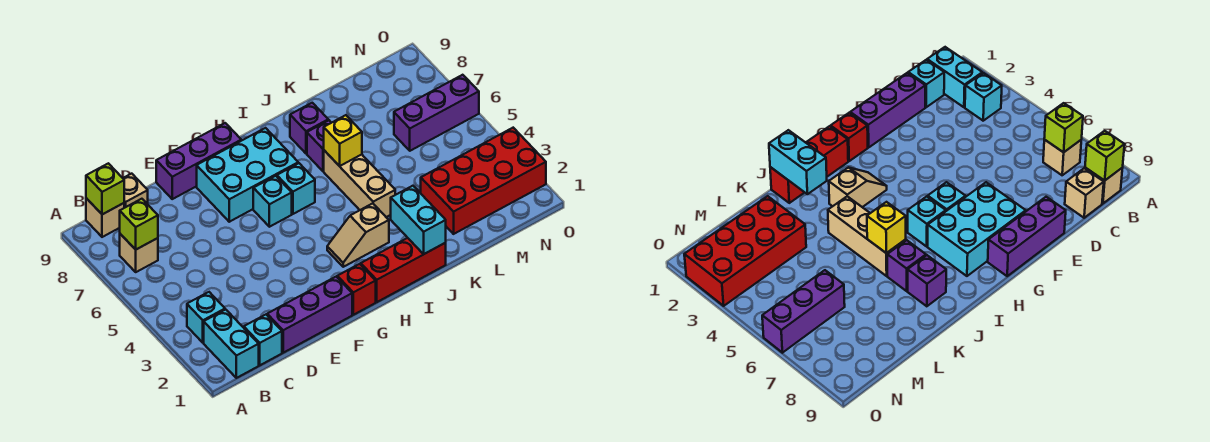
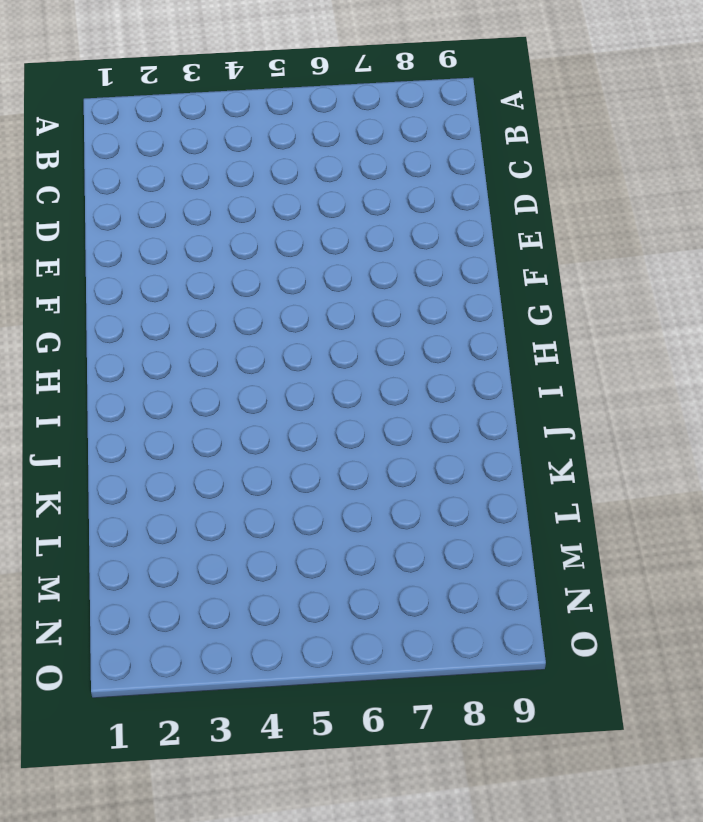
none -> cyan brick B1:B2 level 1
none -> cyan brick B3 level 1
none -> tan brick B7 level 1

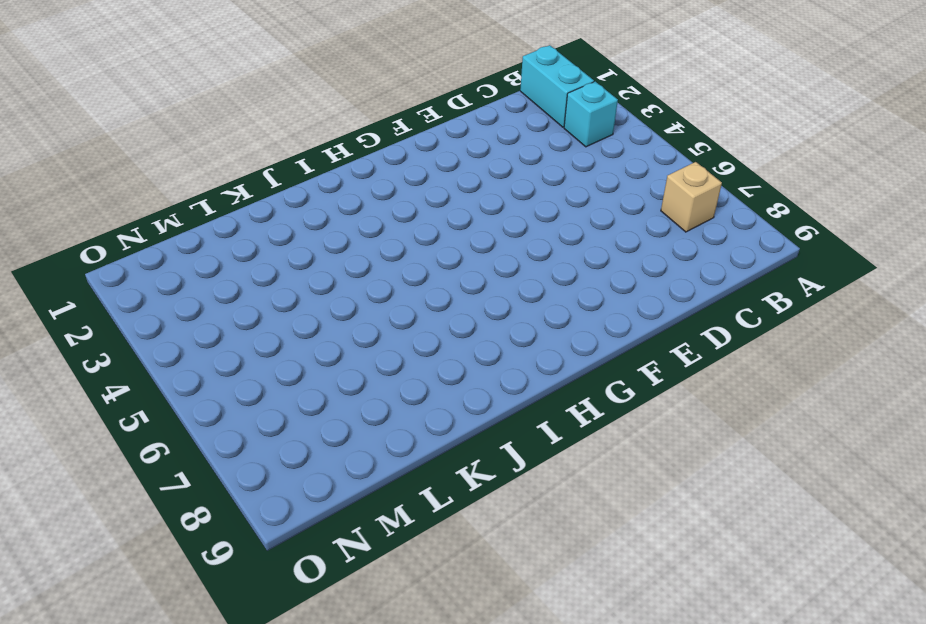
none -> tan brick B9 level 1
none -> cyan brick C1 level 1
none -> tan brick C9 level 1

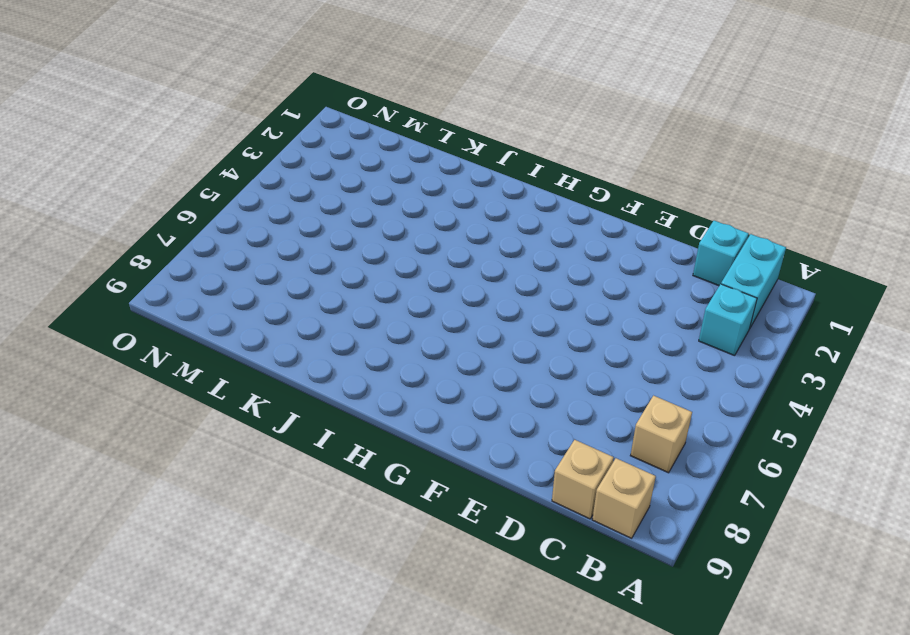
none -> purple brick D1:F1 level 1
none -> purple brick E9:G9 level 1
none -> cyan brick F7:H8 level 1

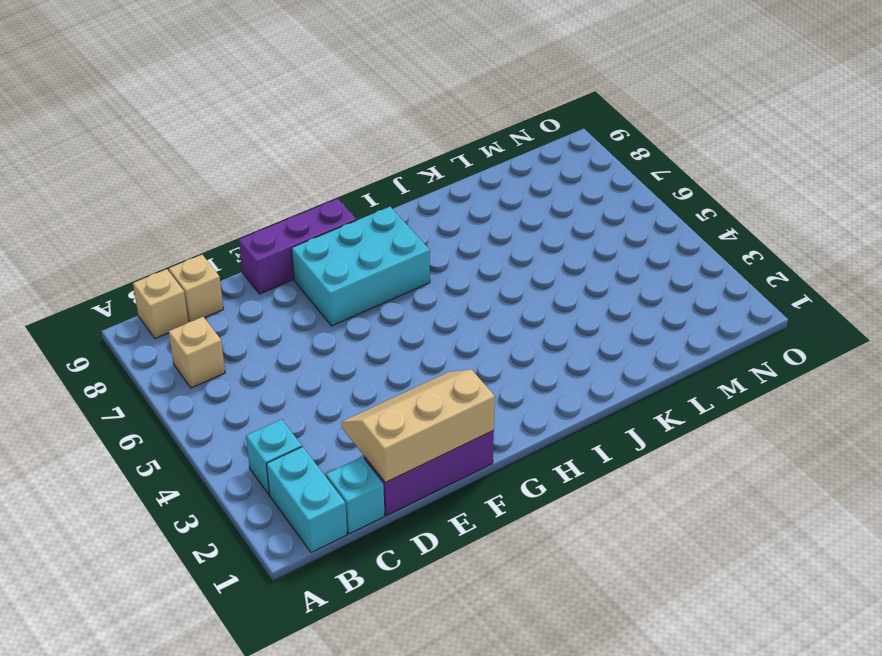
tan slope D1:F2 level 2 top 1 -> none
none -> red brick G1 level 1
none -> cyan brick G6 level 1
none -> red brick H1:J1 level 1

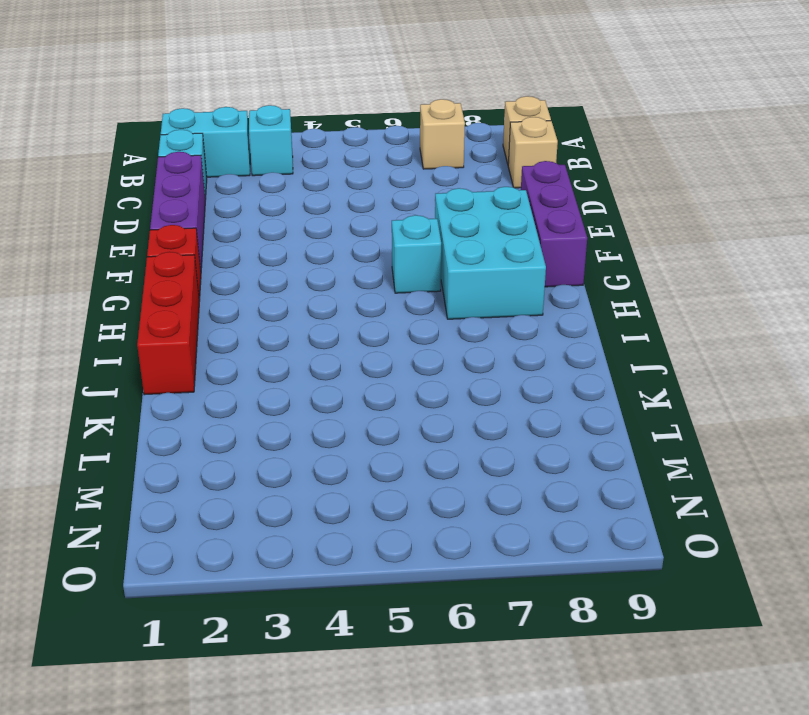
none -> tan slope H3:I3 level 1 top I
none -> cyan brick H6 level 1
none -> tan brick J4:J6 level 1

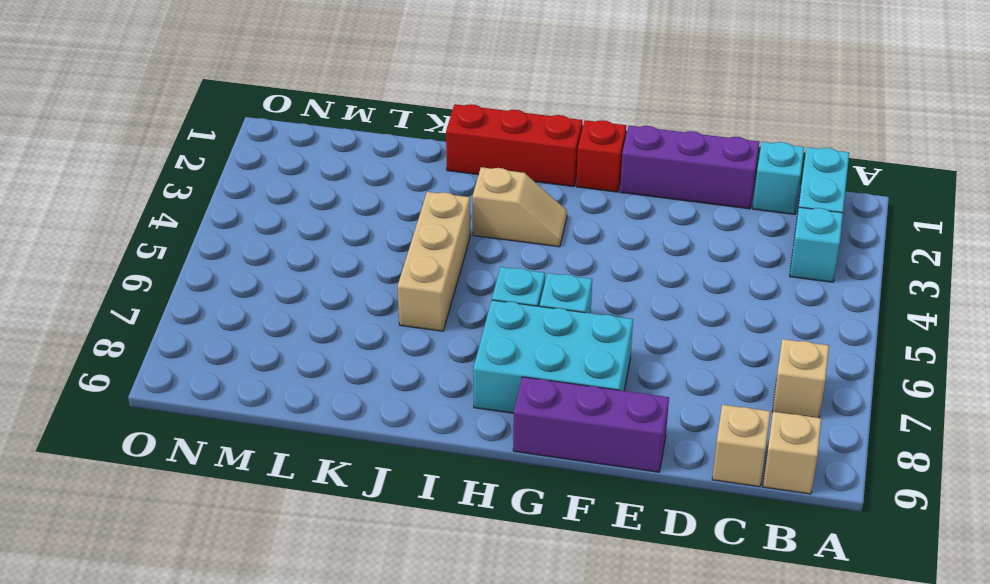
none -> purple brick J7 level 1
none -> purple brick J8 level 1
none -> red brick L2:O3 level 1

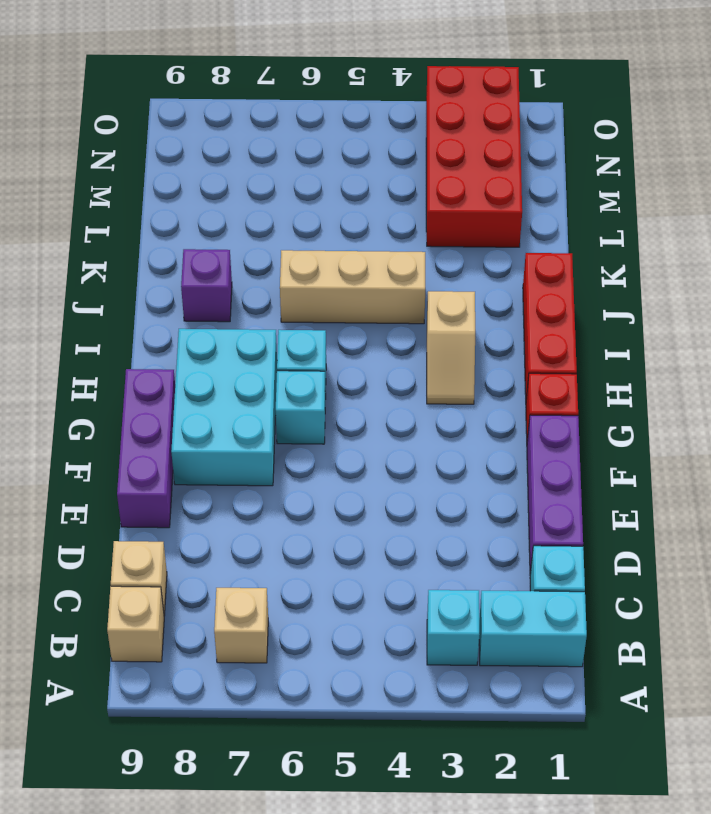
none -> purple brick J7 level 1
none -> purple brick M6:O6 level 1
none -> lime brick B7 level 2

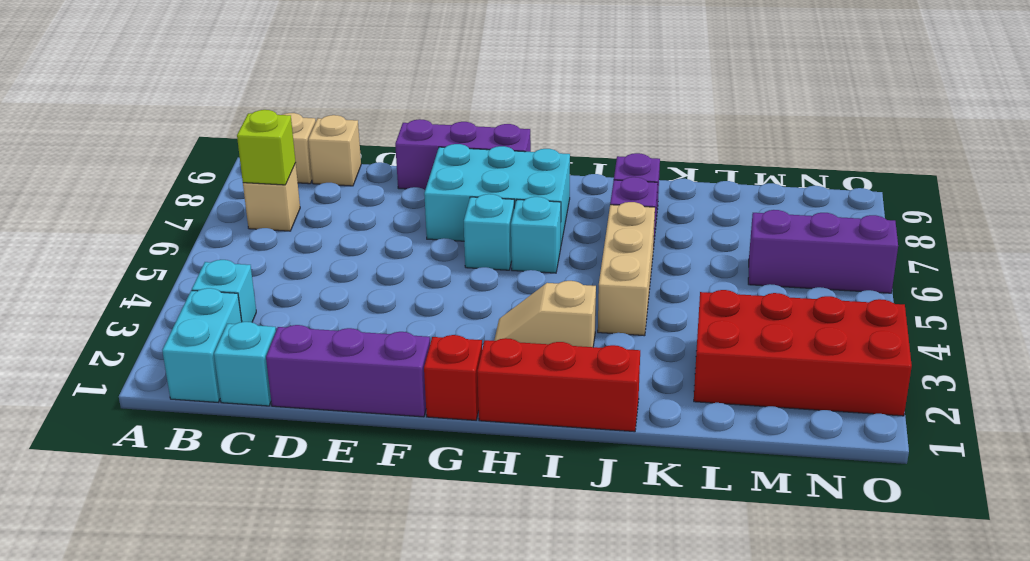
none -> lime brick B9 level 2
none -> cyan brick J1:J2 level 2
none -> yellow brick J6 level 2

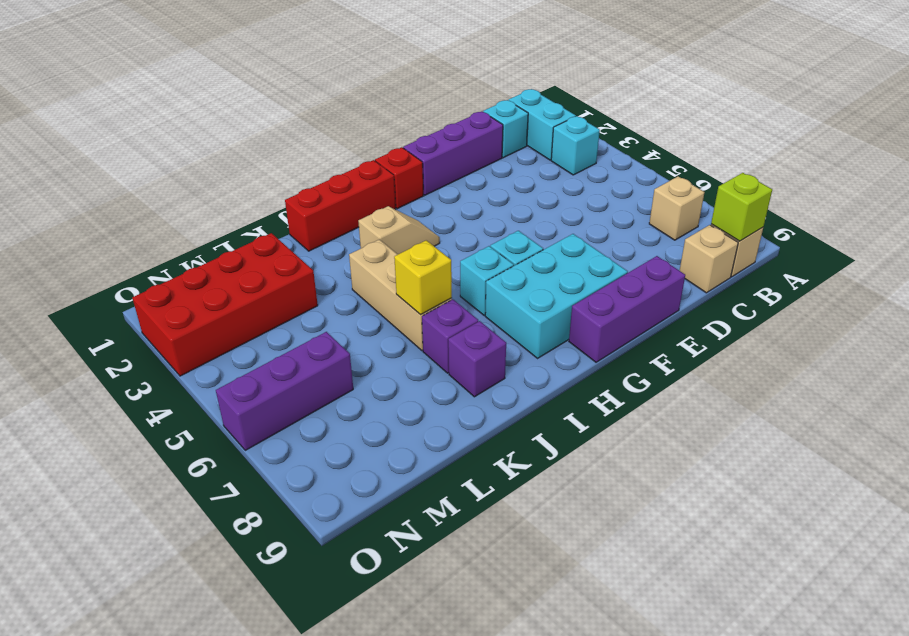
none -> lime brick B7 level 2
none -> cyan brick J1:J2 level 2

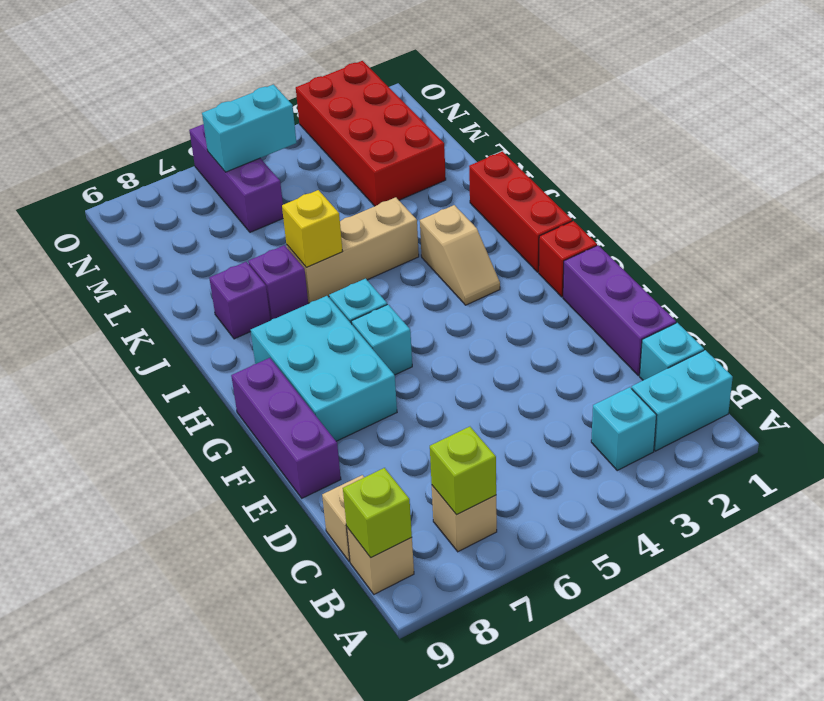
cyan brick N5:N6 level 2 -> cyan brick J1:J2 level 2

